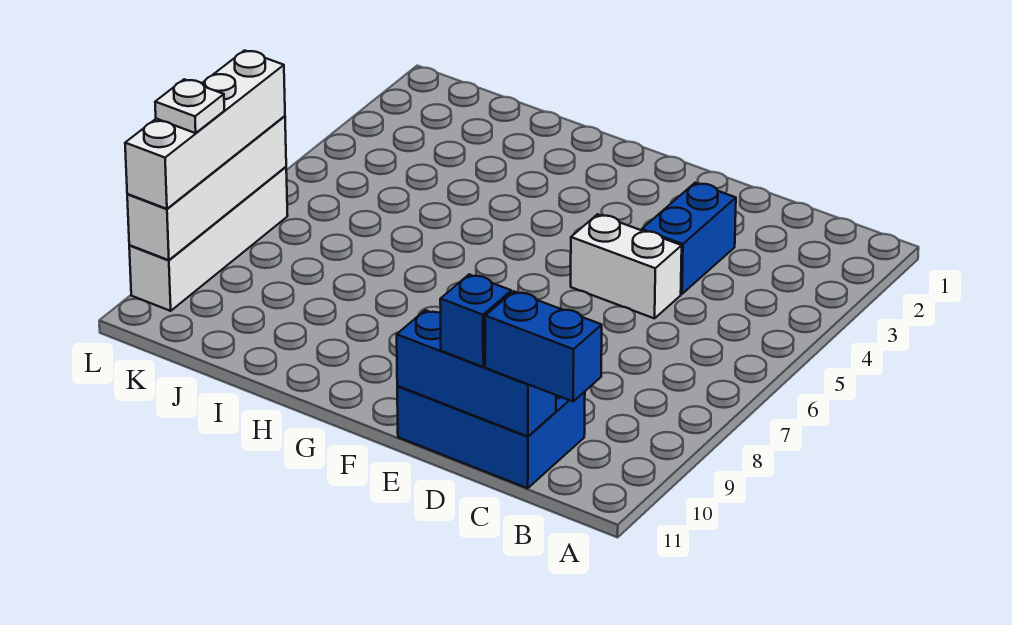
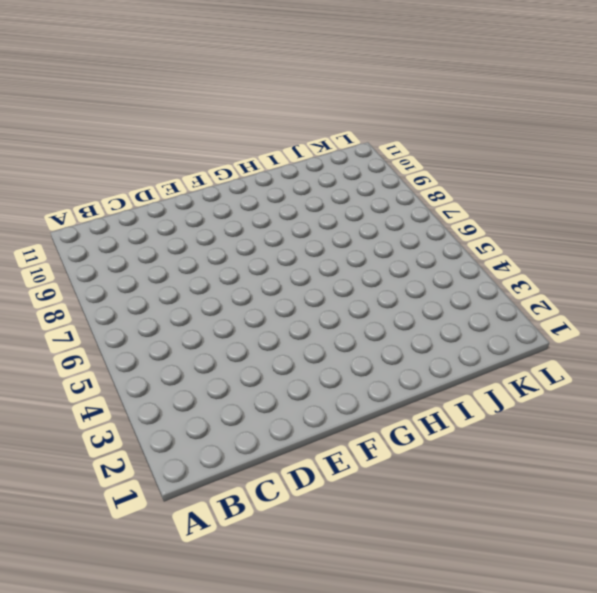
none -> blue brick C10:E11 level 1
none -> blue brick D3:D4 level 1

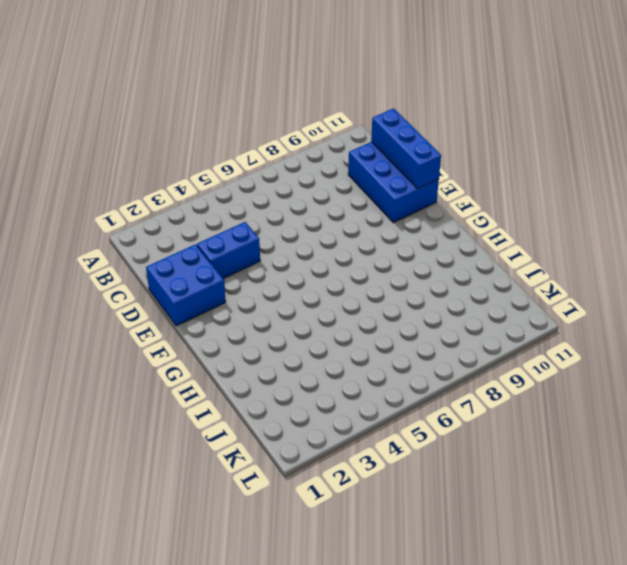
blue brick D1:E2 level 1 -> none
none -> white brick D5:E5 level 1
none -> white brick L7:L10 level 1

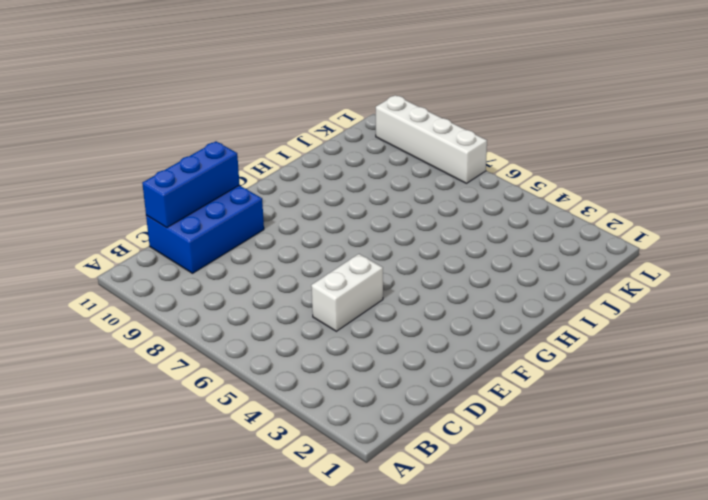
none -> blue brick D3:D4 level 1
none -> white brick L7:L10 level 2

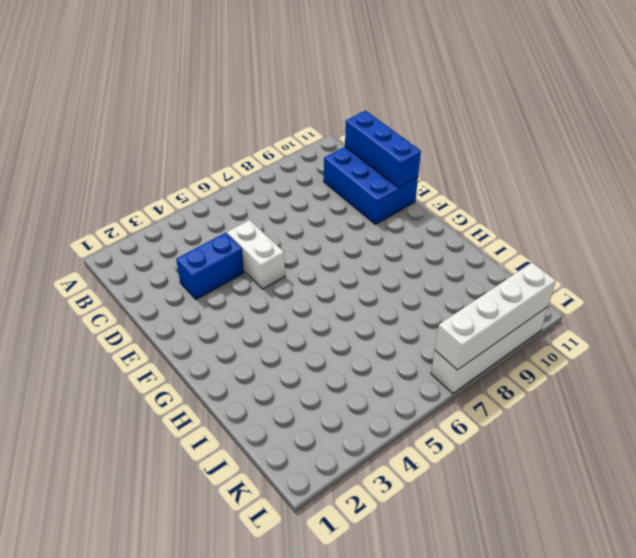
none -> blue brick B11:C11 level 3
none -> blue brick D11 level 3

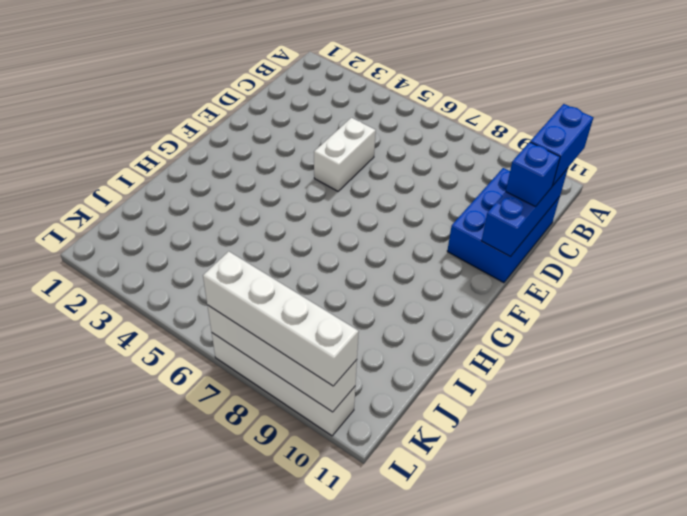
none -> blue brick D3:D4 level 1
none -> white plate L9 level 4

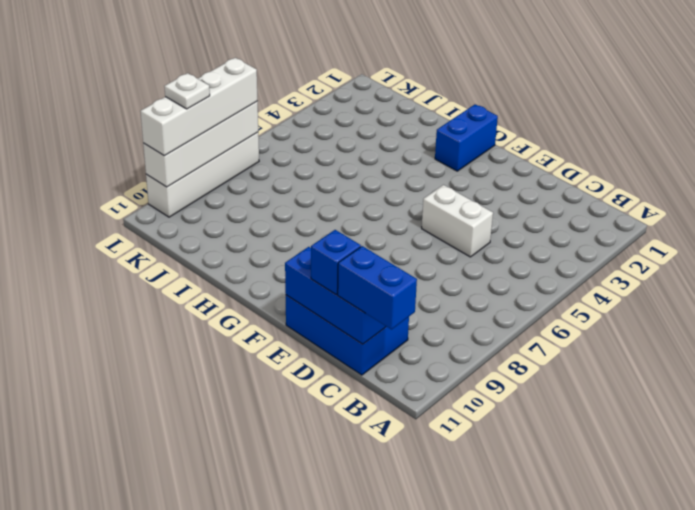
blue brick G1:G2 level 1 -> blue brick D3:D4 level 1

